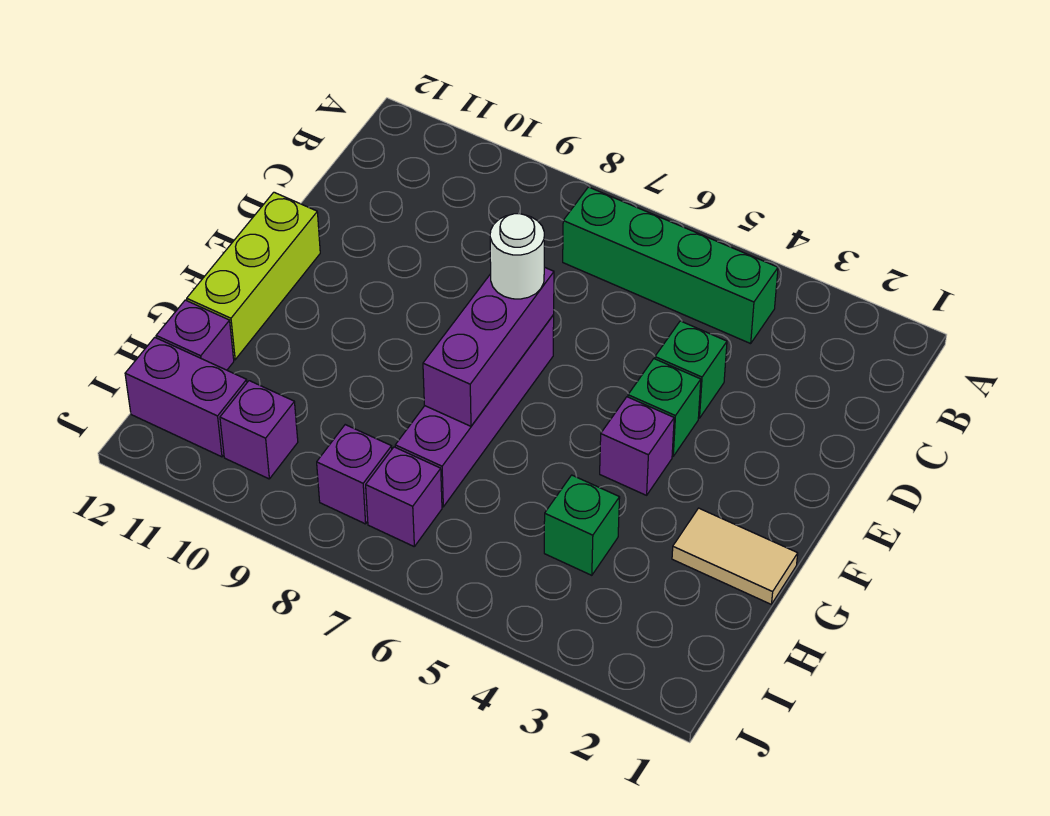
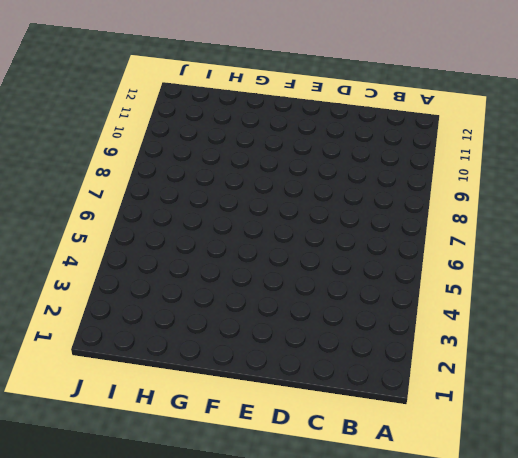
none -> green brick B4:B7 level 1
none -> green brick D4 level 1
none -> green brick E4 level 1

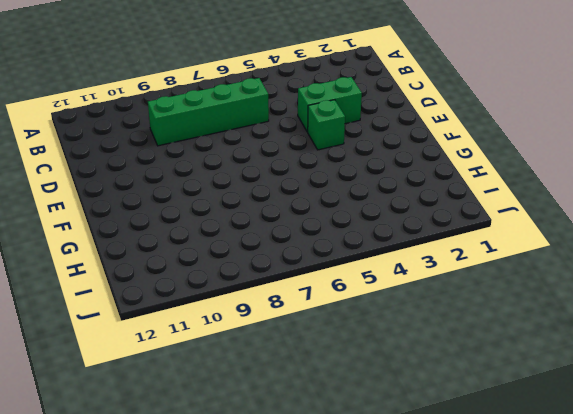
green brick C6:C9 level 1 -> green brick B4:B7 level 1
green brick D3:D4 level 1 -> green brick D4 level 1
none -> purple brick E7:H7 level 1
none -> lime brick E12:G12 level 1
none -> purple brick F4 level 1

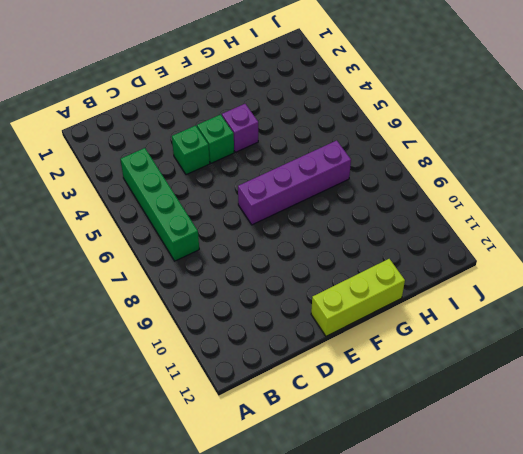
none -> tan tile G1:G2 level 1
none -> green brick H4 level 1
none -> purple brick H12 level 1

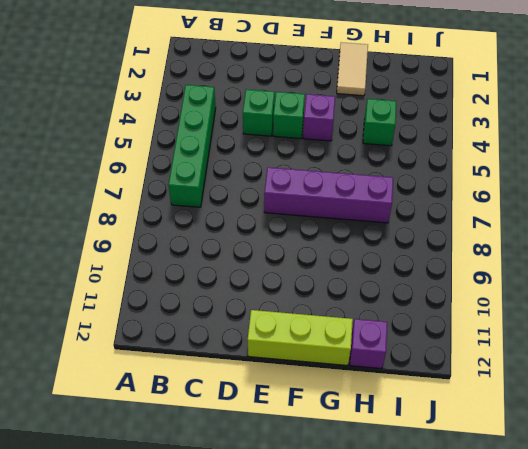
none -> purple brick I7 level 1
none -> purple brick I8 level 1
none -> purple brick I10 level 1

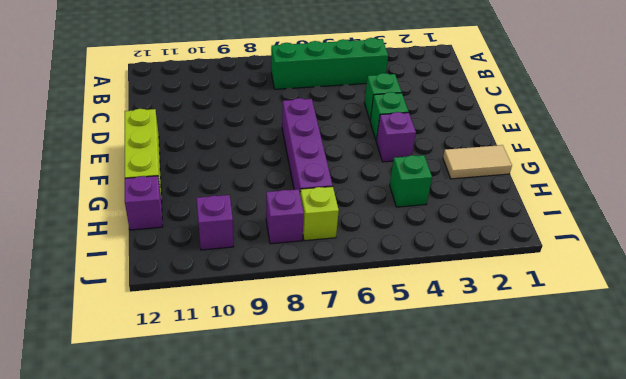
lime brick I7 level 1 -> purple brick I7 level 1
none -> purple brick I11:I12 level 1
none -> purple brick E7:G7 level 2
none -> white round brick E7 level 3

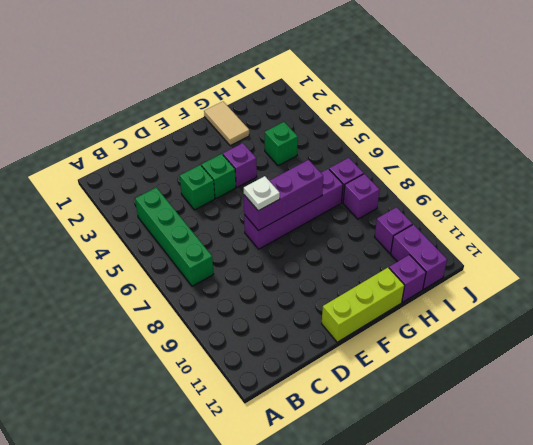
white plate E7 level 3 -> white round brick E7 level 3

